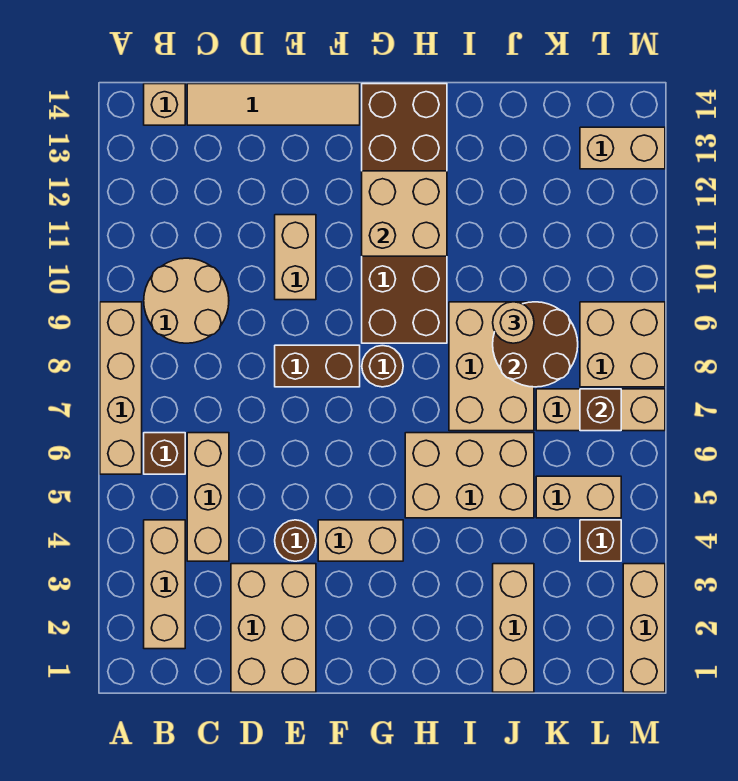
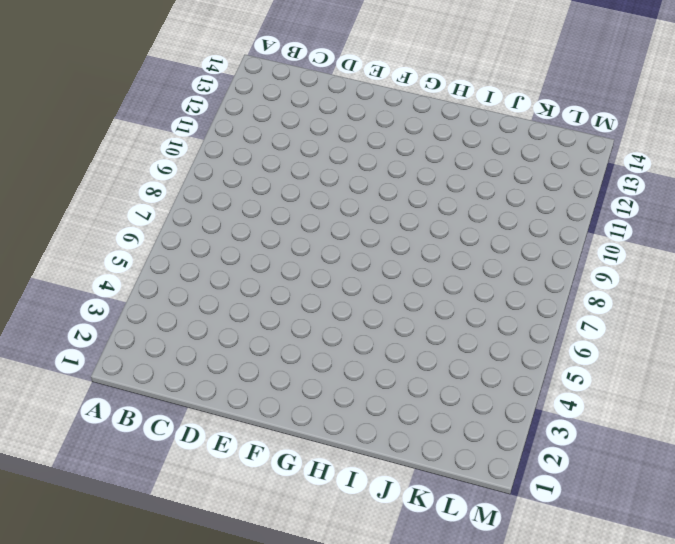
none -> tan brick A6:A9 level 1
none -> tan brick B2:B4 level 1
none -> brown brick B6 level 1

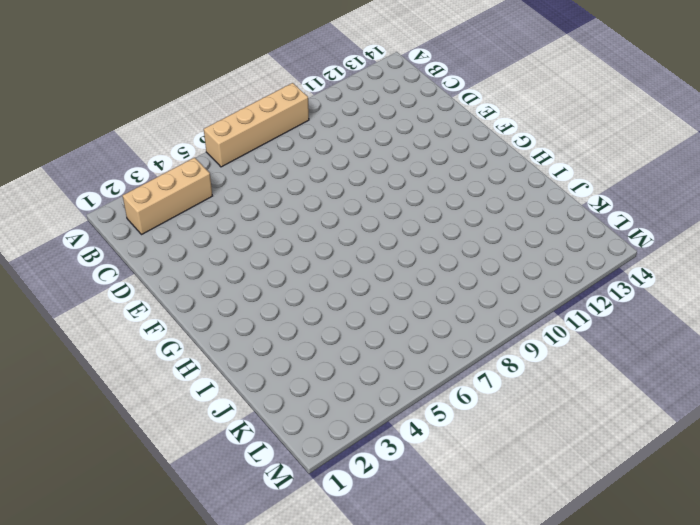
none -> brown brick B6 level 1
none -> tan round brick B9:C10 level 1
none -> tan brick B14 level 1

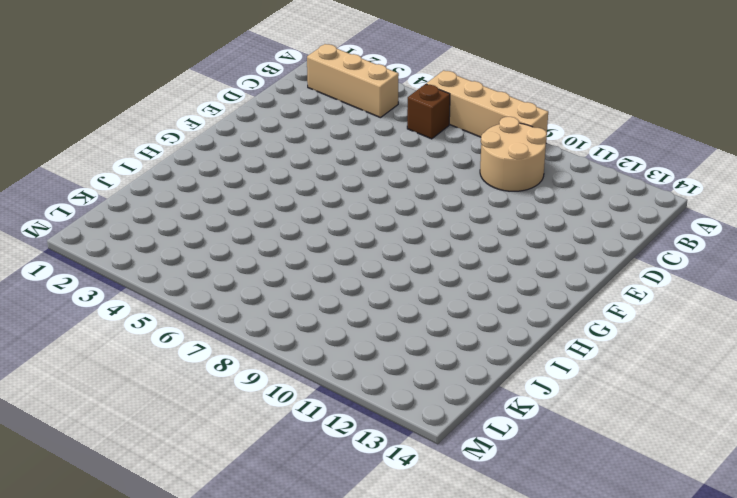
none -> tan brick B14 level 1
none -> tan brick C4:C6 level 1
none -> tan tile C14:F14 level 1

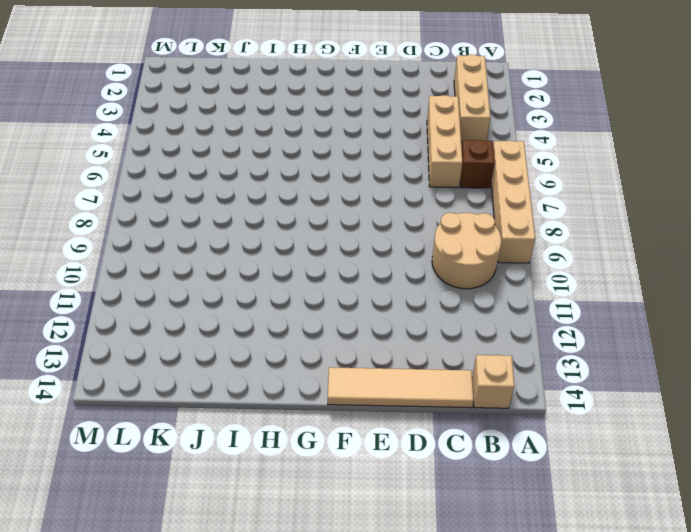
none -> tan brick D1:E3 level 1
none -> brown round brick E4 level 1
none -> brown brick E8:F8 level 1

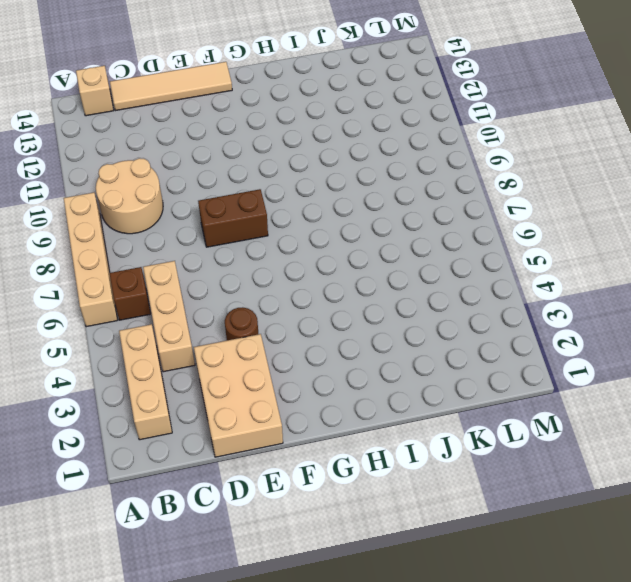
none -> tan brick E10:E11 level 1
none -> tan brick F4:G4 level 1
none -> brown round brick G8 level 1

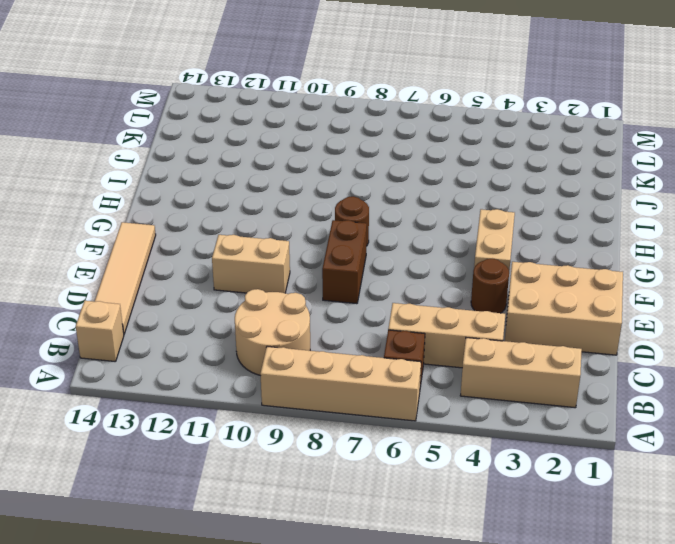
none -> brown brick G9:H14 level 1
none -> tan brick H5:J6 level 1
none -> tan brick I7:J9 level 1

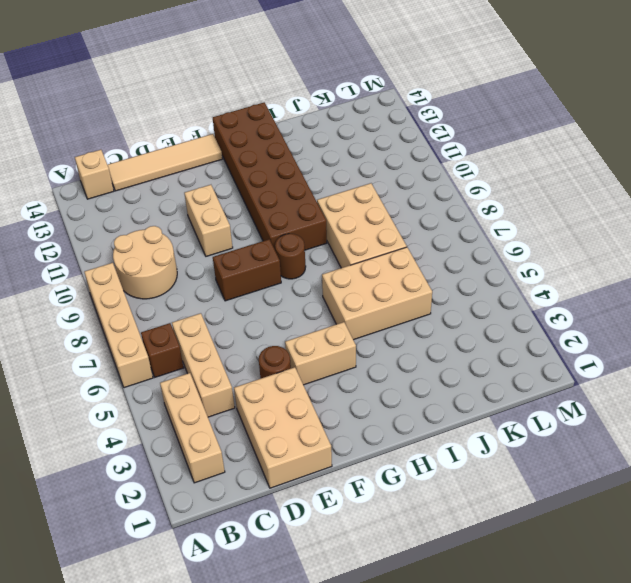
none -> tan brick J1:J3 level 1
none -> tan brick K5:L5 level 1
none -> tan brick K7:M7 level 1

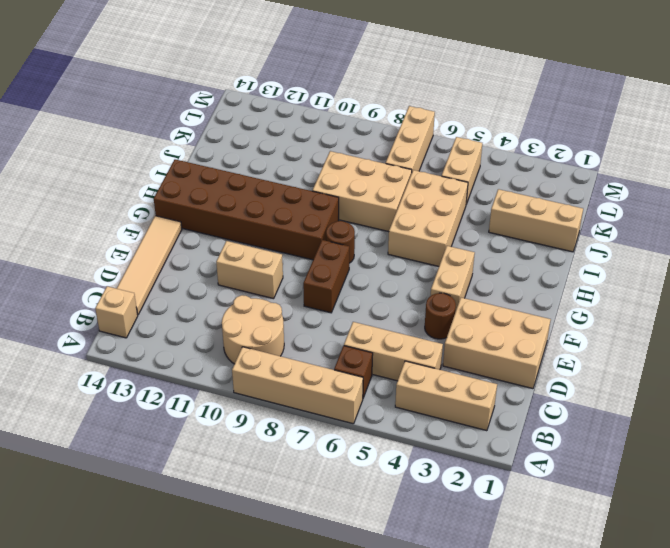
none -> brown brick L4 level 1
none -> tan brick L8:M9 level 1
none -> tan brick L13:M13 level 1

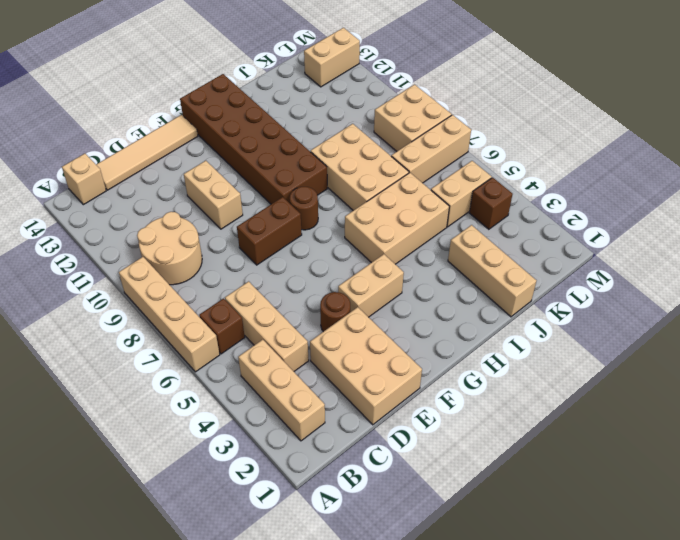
none -> tan brick M1:M3 level 1
none -> tan brick G11:H12 level 2
none -> brown round brick J8:K9 level 2

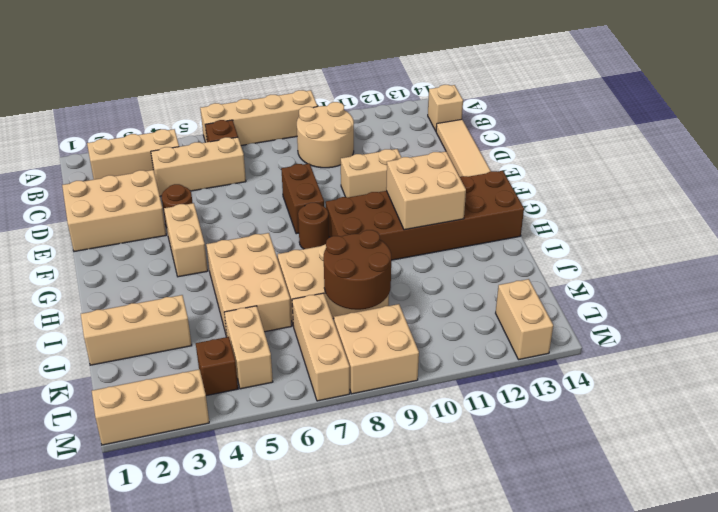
none -> brown brick L7 level 2
none -> tan round brick J9 level 3

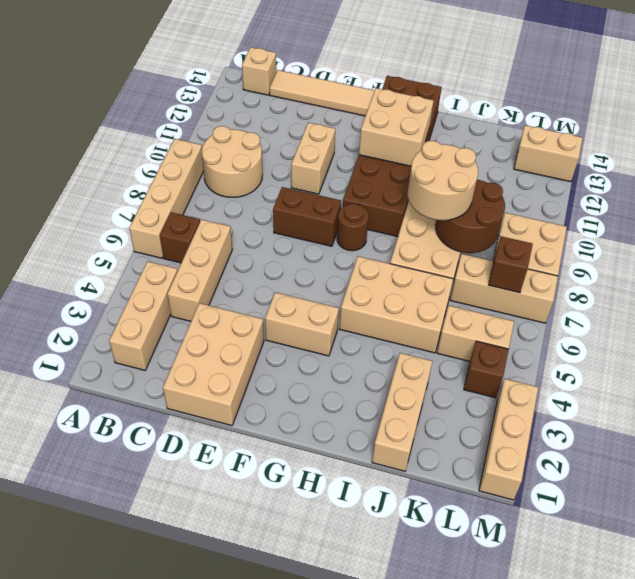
tan round brick I8:J9 level 3 -> tan round brick J9 level 3
none -> brown round brick E4 level 1

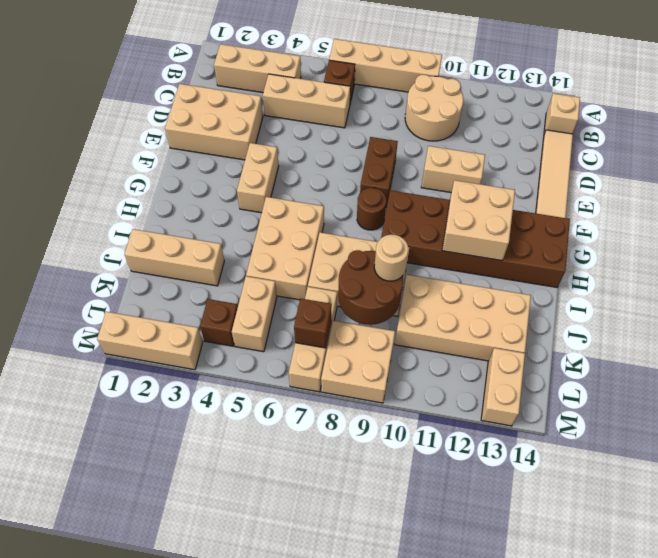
tan brick J10:K13 level 1 -> none
none -> brown round brick E4 level 1

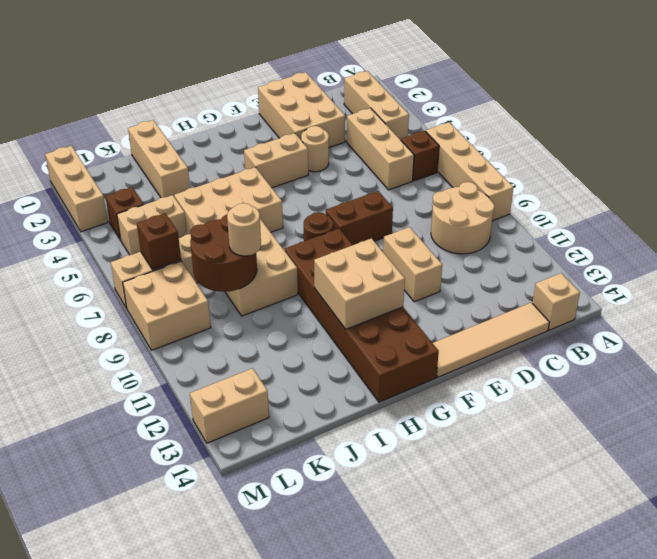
tan round brick E4 level 1 -> brown round brick E4 level 1

